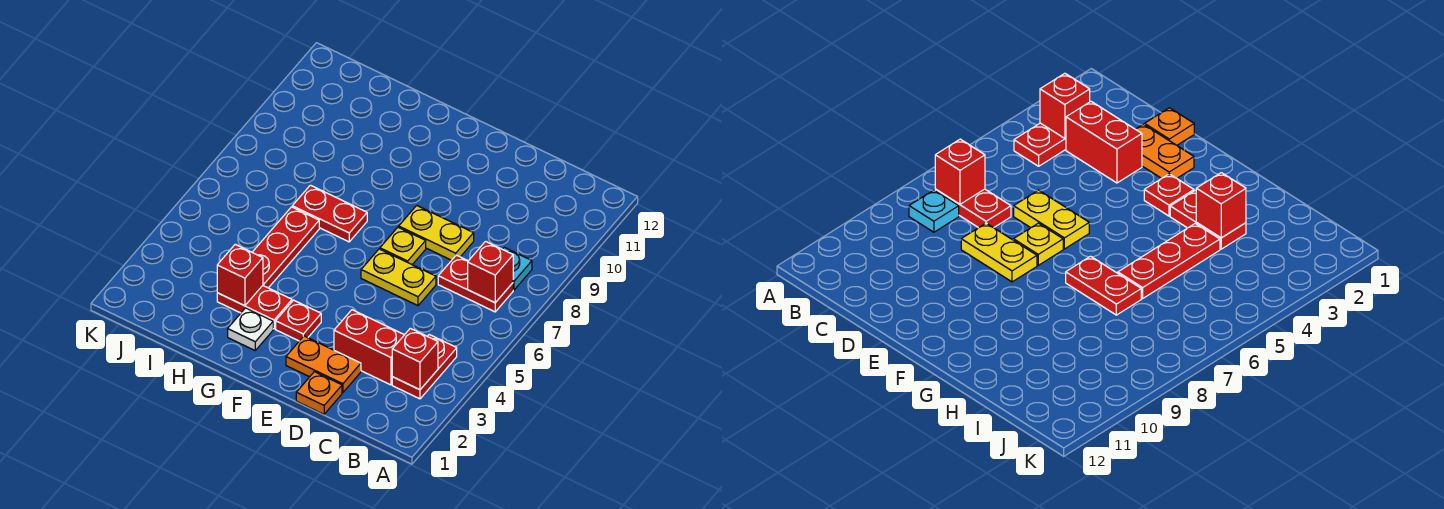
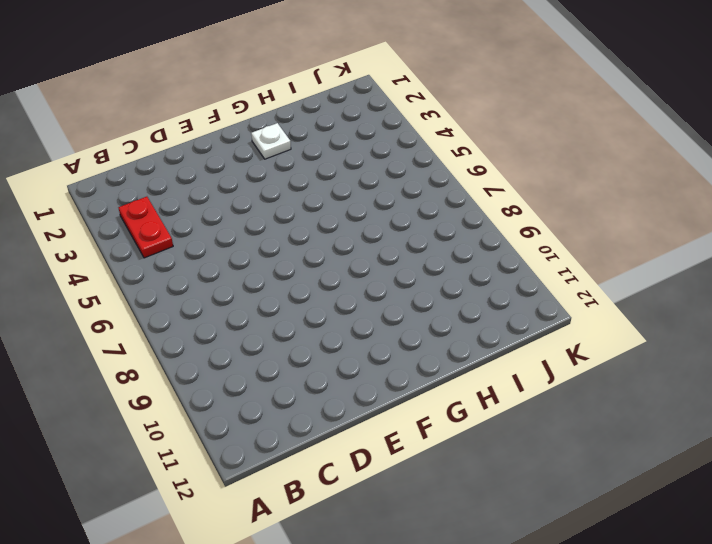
none -> red plate B7:C7 level 1
none -> cyan plate B8 level 1
none -> red brick C3:D3 level 1

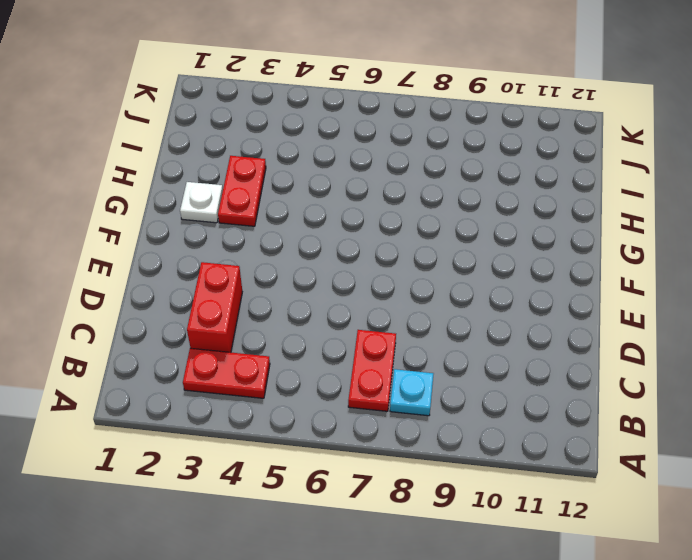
none -> orange plate D1 level 1
none -> orange plate D2:E2 level 1
none -> yellow plate D6:E6 level 1

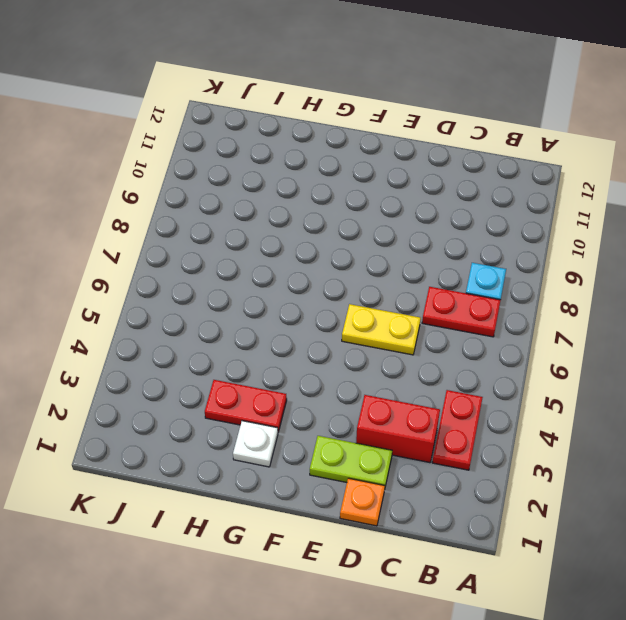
lime plate D2:E2 level 1 -> orange plate D2:E2 level 1
none -> yellow plate D8:E8 level 1
none -> yellow plate E7 level 1
none -> red plate F3 level 1

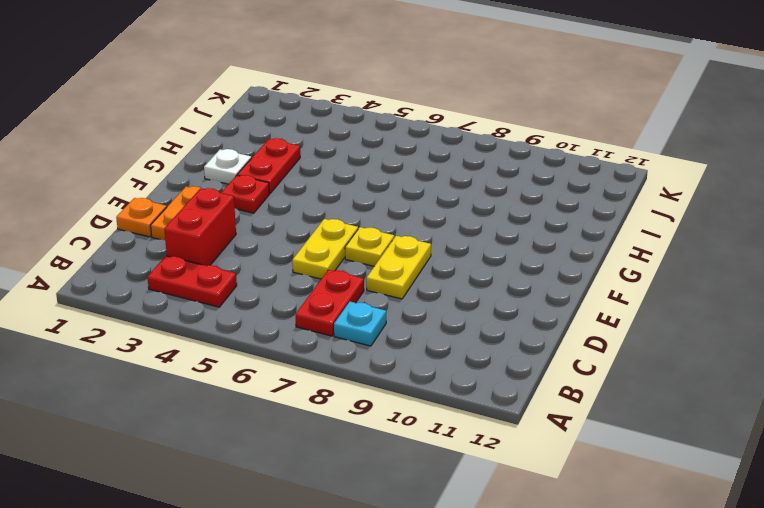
none -> red plate G7:H7 level 1
none -> red plate H4:H6 level 1
none -> red brick B3 level 2

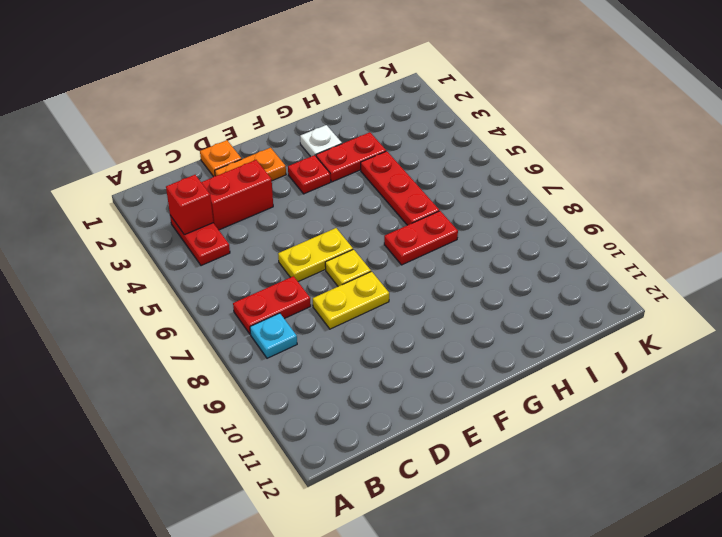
none -> red brick B7 level 2
none -> red brick H3 level 2

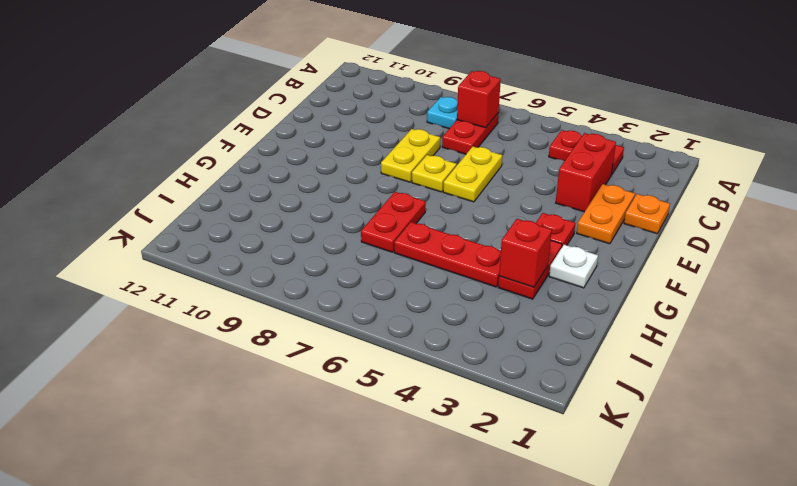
none -> red brick B3 level 2

